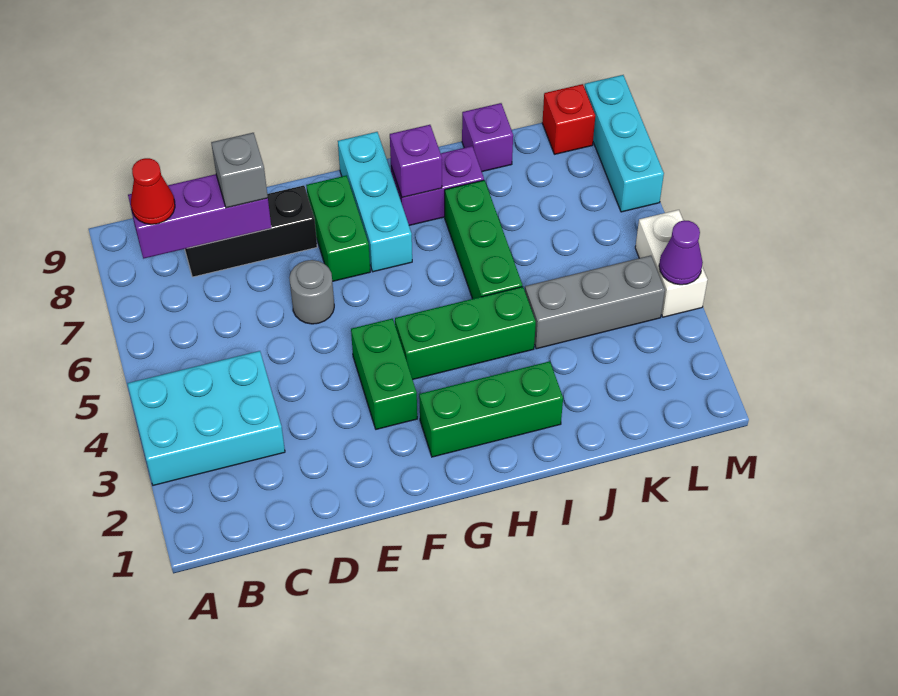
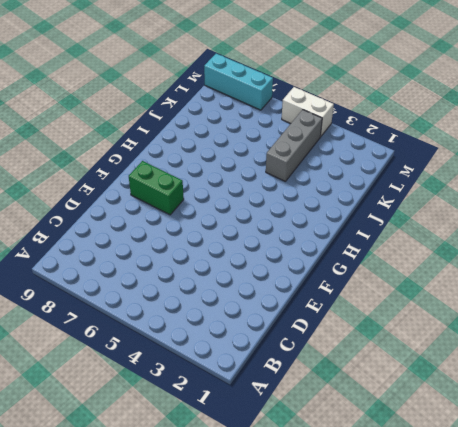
none -> cyan brick A3:C4 level 1
none -> black brick C8:E8 level 1
none -> grey round brick E6 level 1

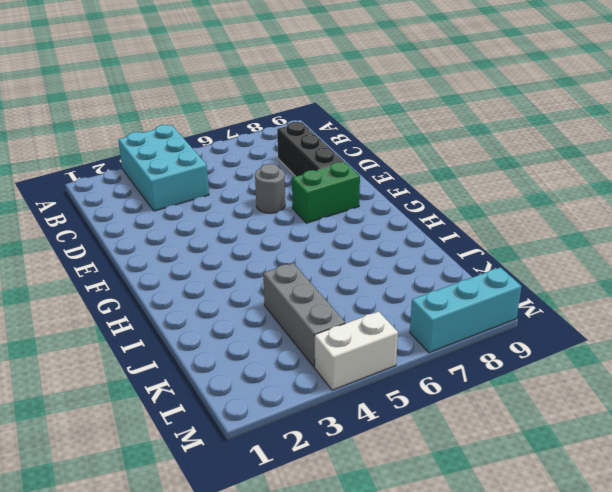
none -> green brick F3:F4 level 1
none -> green brick G2:I2 level 1
none -> green brick G4:I4 level 1

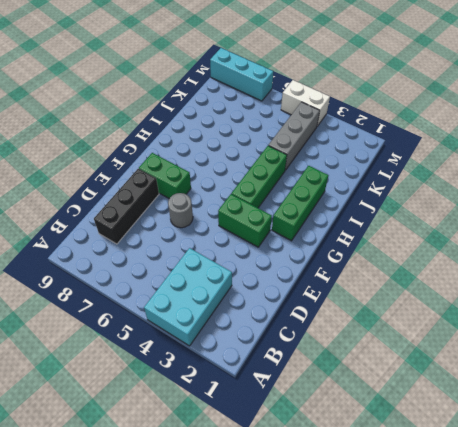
none -> cyan brick G7:G9 level 1
none -> purple brick H8:I8 level 1
none -> green brick I5:I7 level 1

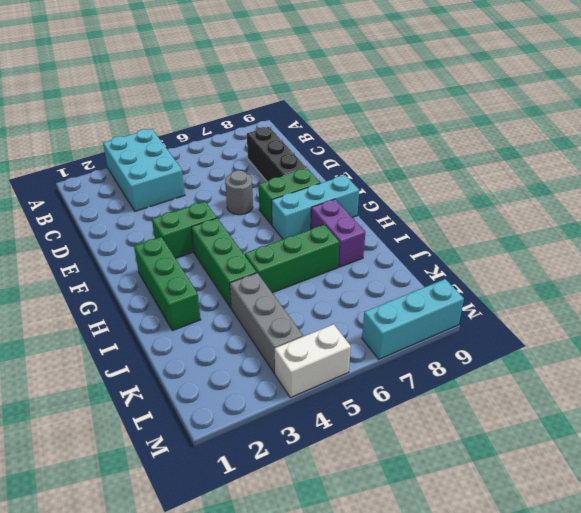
none -> purple brick J9 level 1
none -> red brick L9 level 1
none -> purple brick B8:D8 level 2

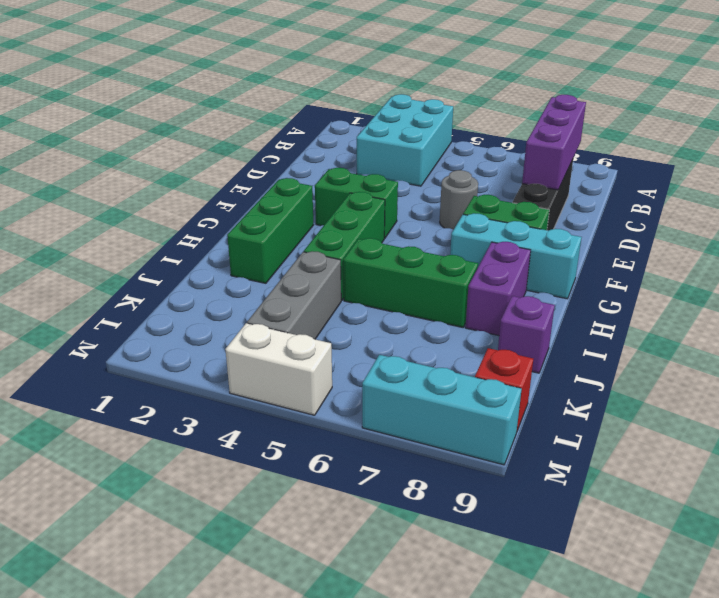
none -> purple brick H8 level 2
none -> purple cone M4 level 2
none -> red cone B8 level 3

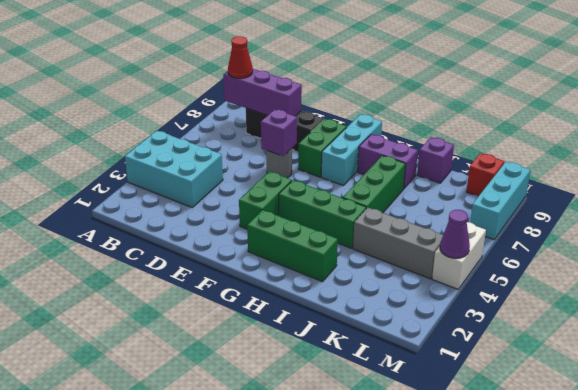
purple brick E6 level 2 -> purple brick H8 level 2
none -> grey brick D8 level 3

